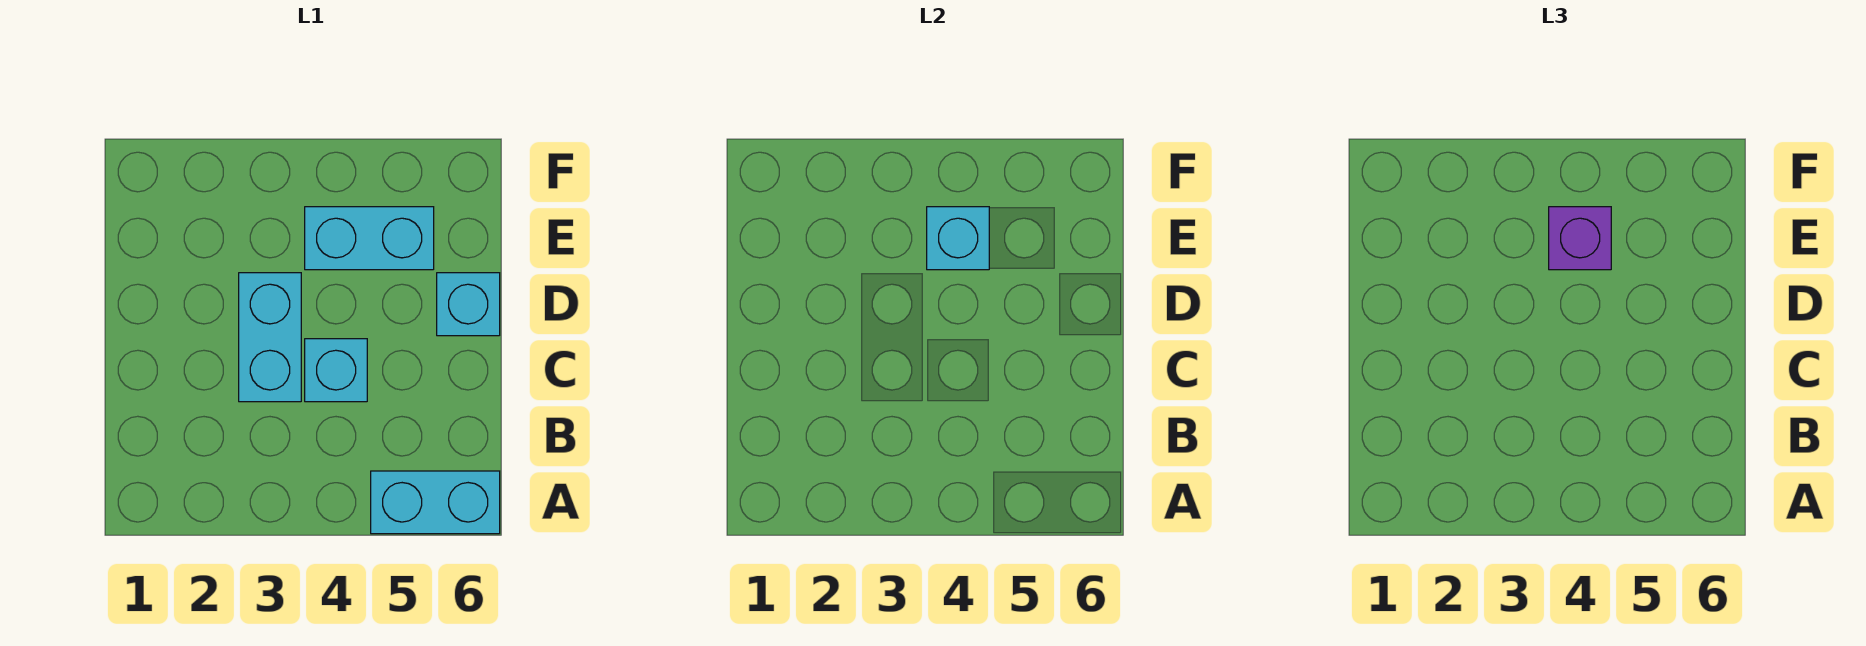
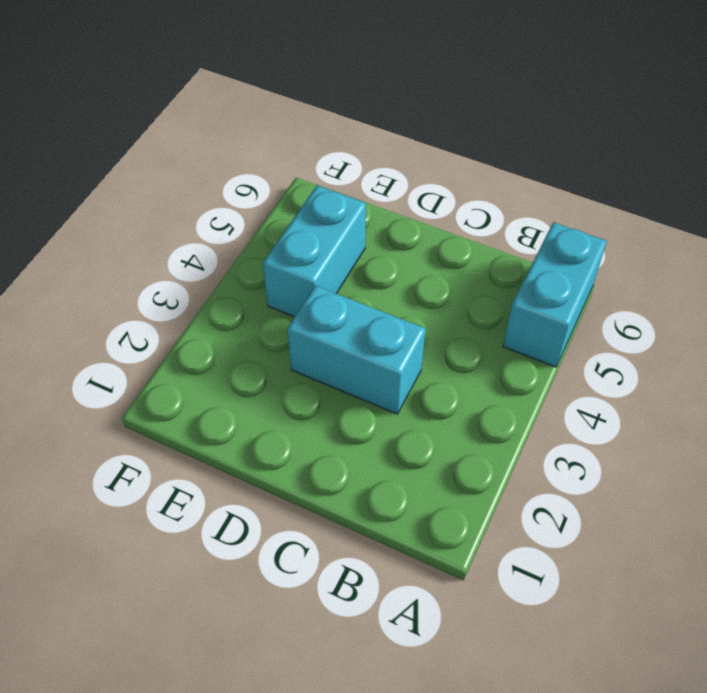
none -> cyan brick C4 level 1
none -> cyan brick D6 level 1

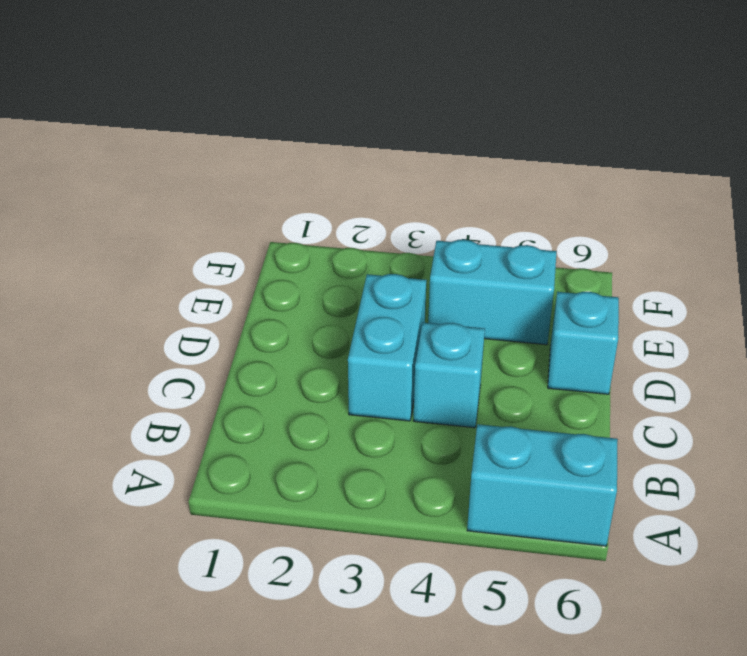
none -> cyan brick E4 level 2
none -> purple brick E4 level 3

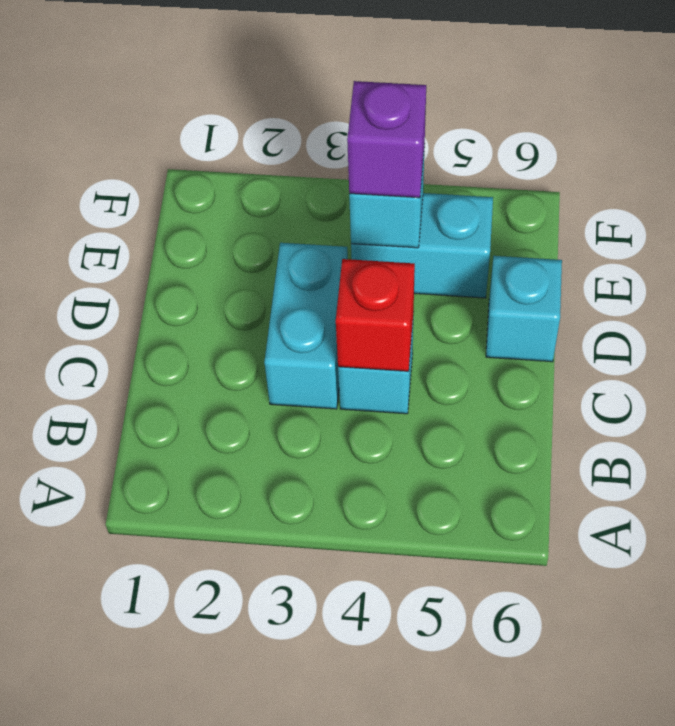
red brick C4 level 2 -> none
none -> cyan brick A5:A6 level 1

